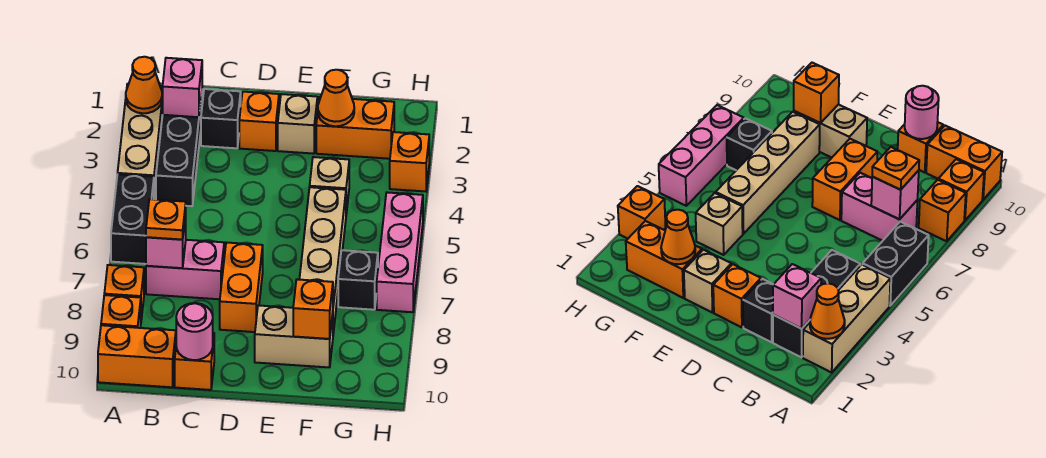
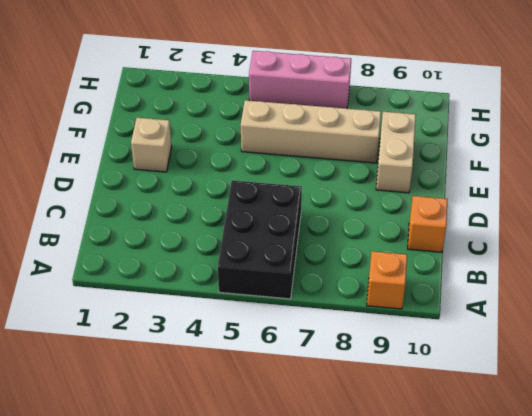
black brick A5:C6 level 1 -> black brick A5:A6 level 1
none -> tan brick A2:A4 level 1
none -> orange brick A8 level 1
none -> orange brick A10:B10 level 1

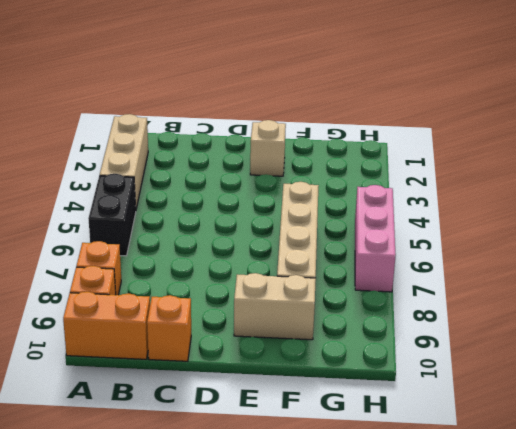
none -> black brick B2:B4 level 1
none -> pink brick B7:C7 level 1
none -> black brick C2 level 1

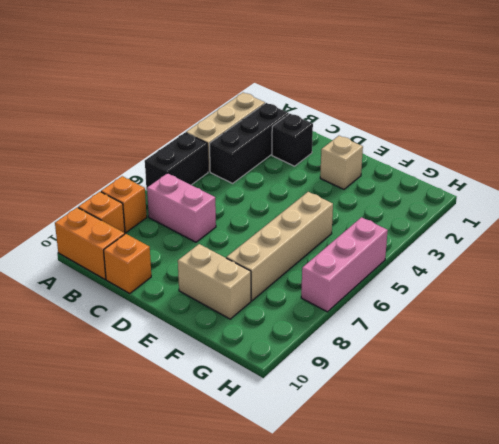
none -> orange brick D2 level 1
none -> orange brick D7:D8 level 1
none -> orange brick F2:G2 level 1

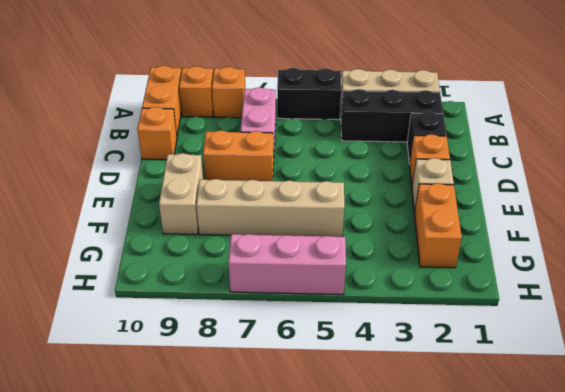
none -> tan brick F4 level 1
none -> black brick G7 level 1
none -> orange brick H3 level 1

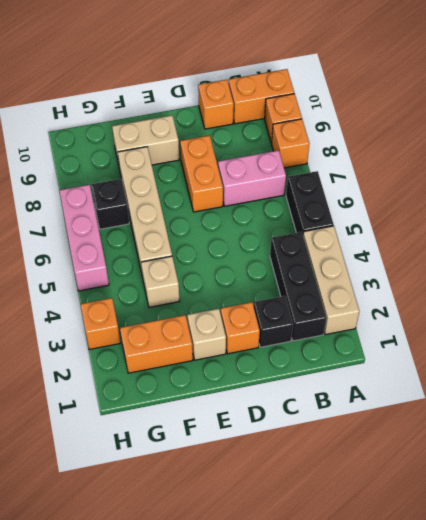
none -> orange cone A2 level 2
none -> pink brick B2 level 2
none -> pink brick B7 level 2

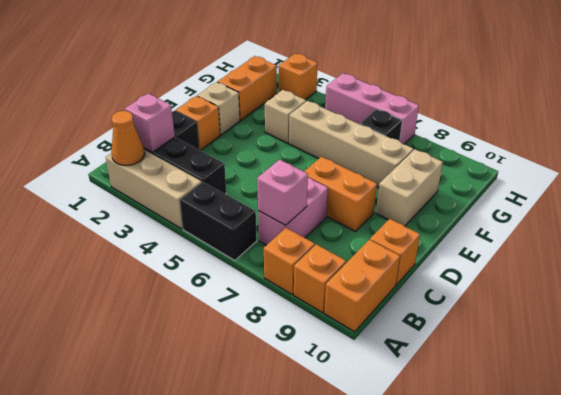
none -> pink round brick C10 level 2
none -> orange cone F2 level 2
none -> orange brick F9 level 2

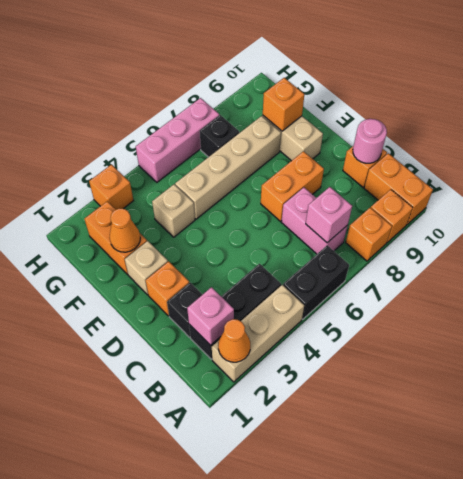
none -> orange plate B7 level 3

